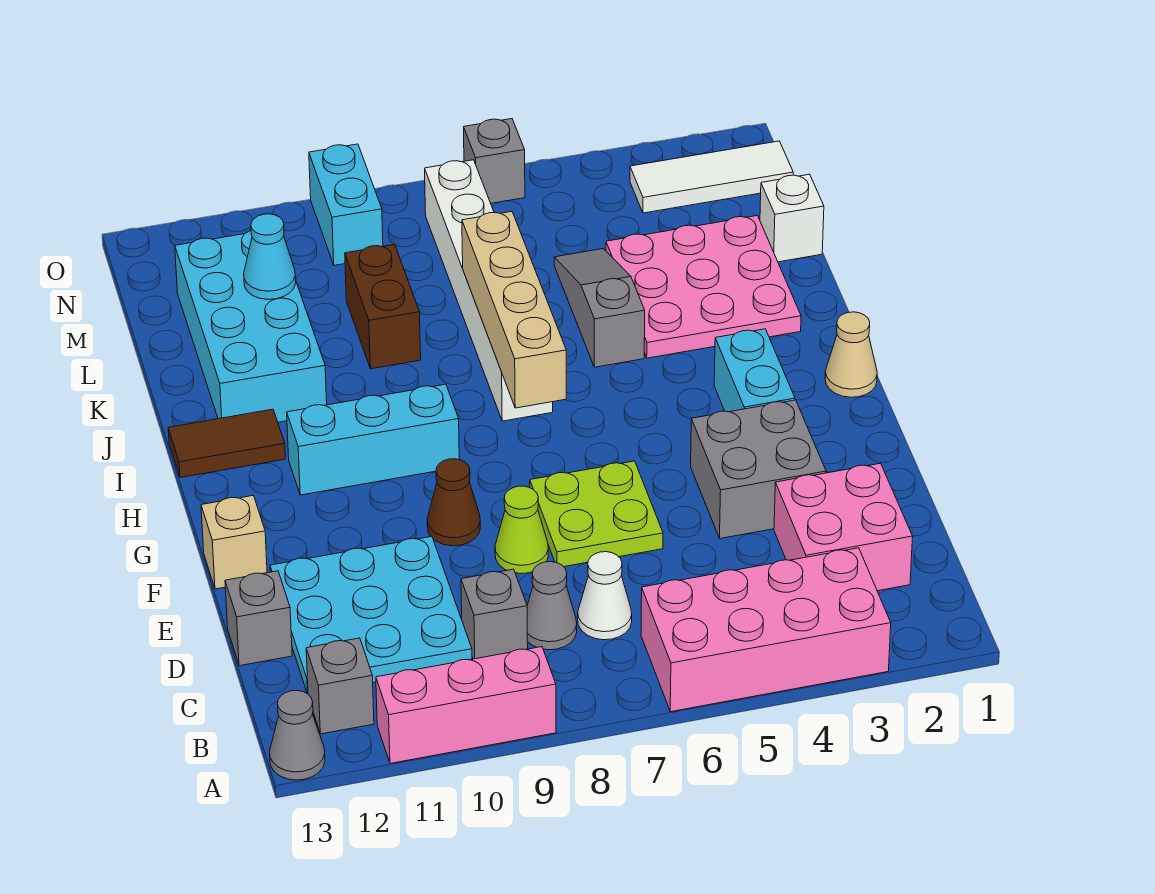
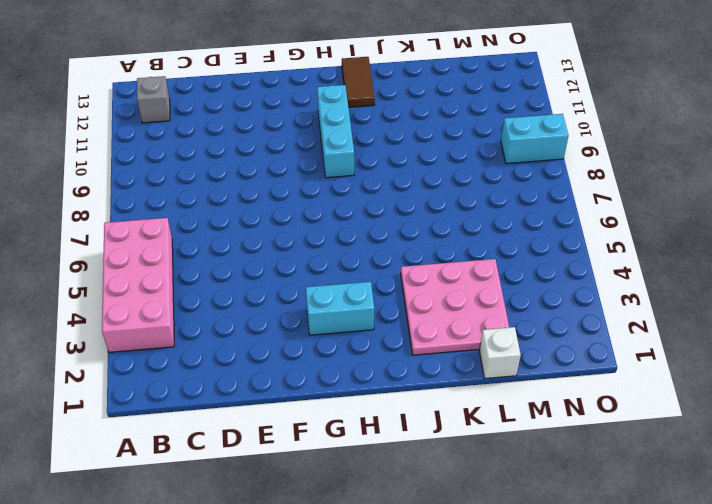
none -> pink brick A9:A11 level 1
none -> grey cone A13 level 1
none -> pink brick C2:D3 level 1
none -> white cone C7 level 1

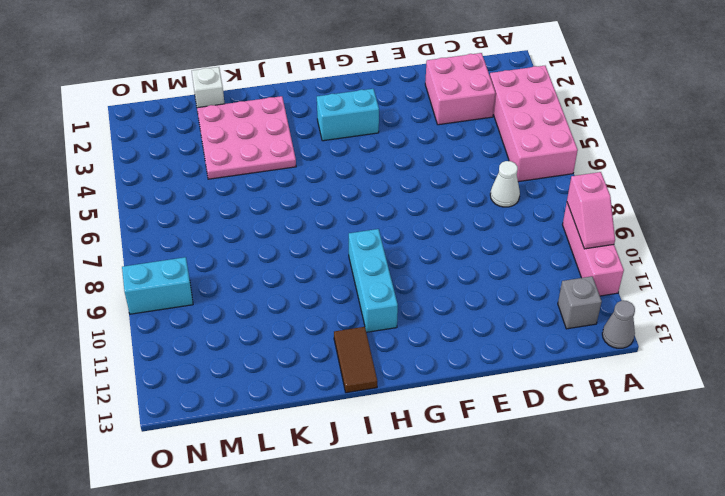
pink slope A9:A10 level 2 top 9 -> none
none -> grey cone C8 level 1
none -> grey brick C9 level 1
none -> cyan plate C10:E12 level 1
none -> grey brick D13 level 1

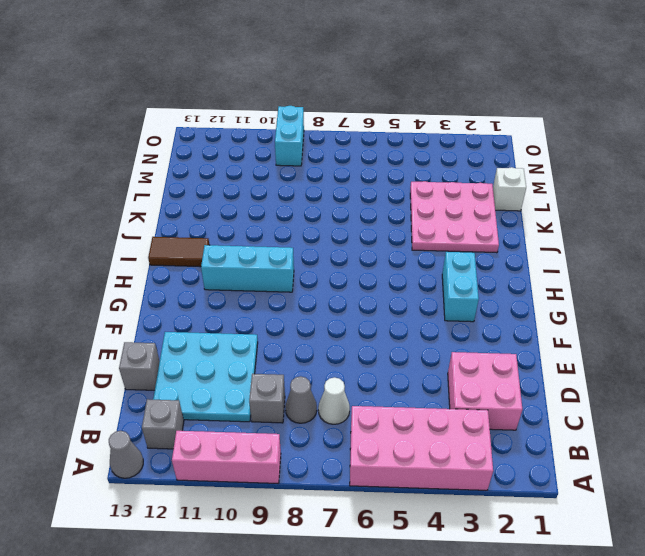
none -> grey brick E3:F4 level 1
none -> lime plate E6:F7 level 1
none -> lime cone E8 level 1
none -> brown cone F9 level 1

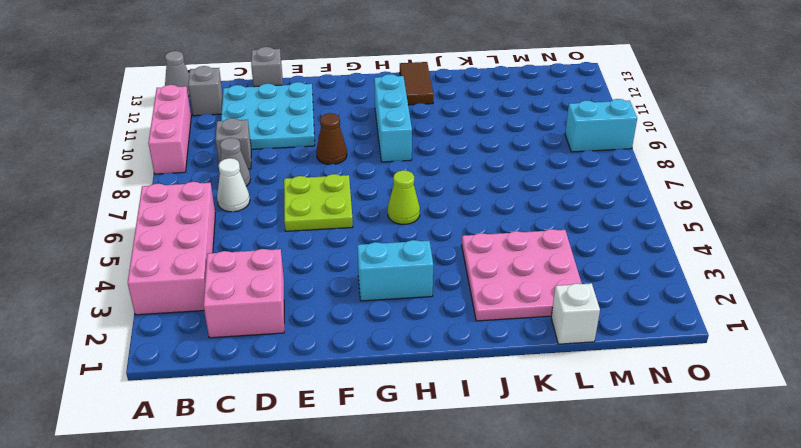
lime cone H6 level 1 -> lime cone E8 level 1
none -> grey brick E3:F4 level 1
none -> tan brick F13 level 1
none -> tan cone H1 level 1
none -> white brick I7:N7 level 1

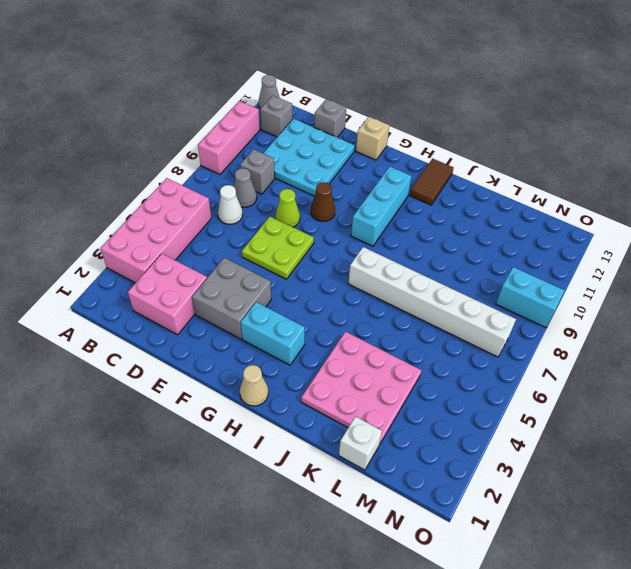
none -> grey slope J5:L5 level 1 top J
none -> cyan brick J11:M12 level 1
none -> brown brick K9:L9 level 1
none -> white tile N1:N3 level 1

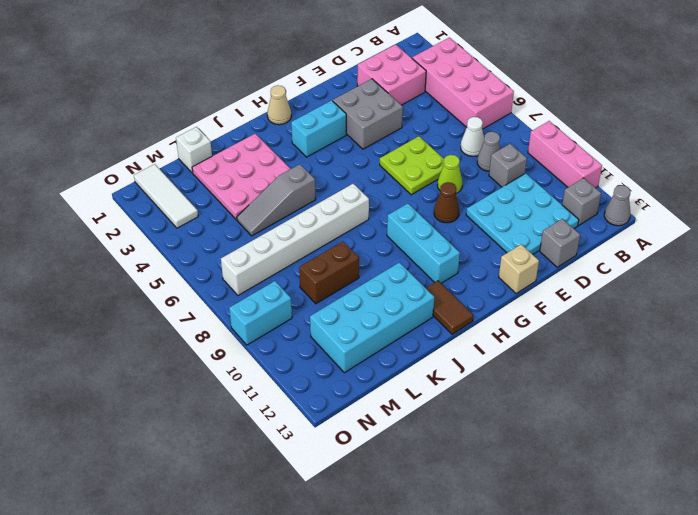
none -> grey brick O6 level 1
none -> tan brick H7:K7 level 2
none -> cyan cone L11 level 2

